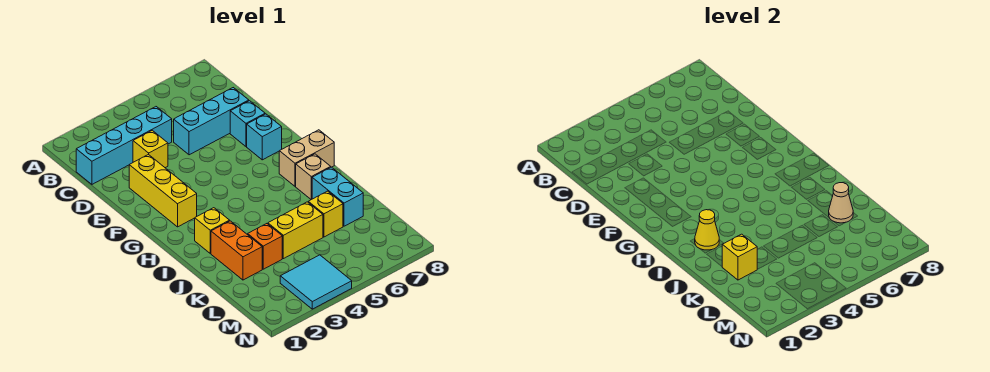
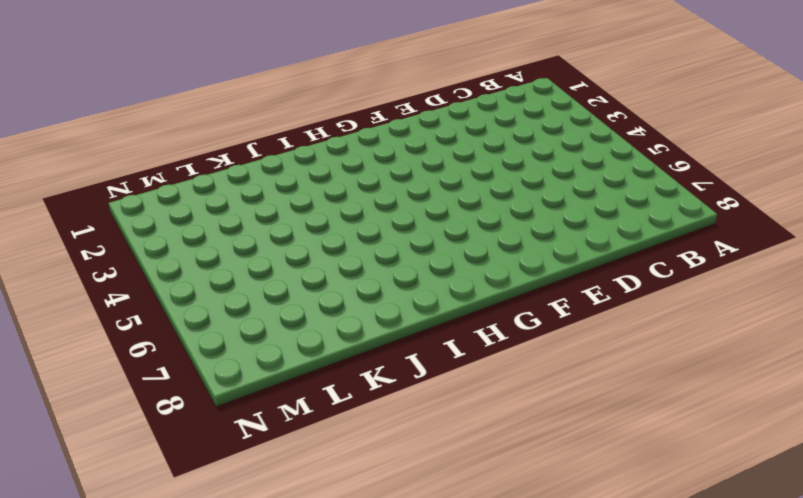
none -> cyan brick C1:C4 level 1
none -> yellow brick D3 level 1
none -> cyan brick D5:D7 level 1

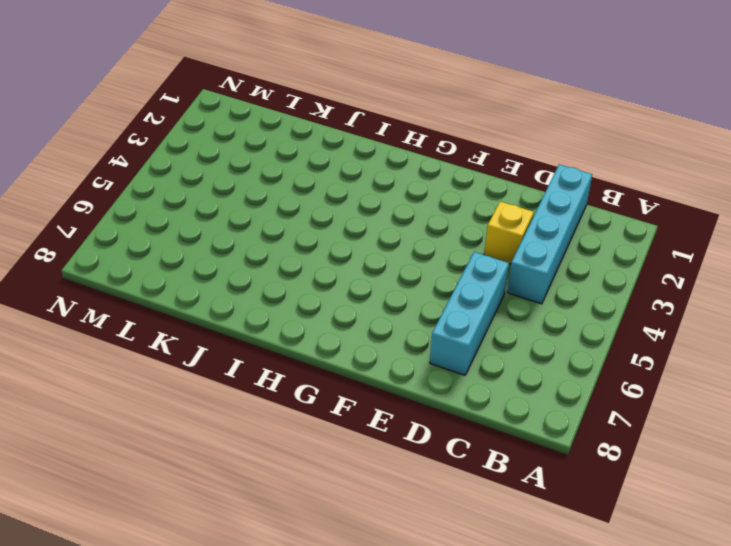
none -> yellow brick E2:G2 level 1
none -> cyan brick E7 level 1
none -> cyan brick F7 level 1

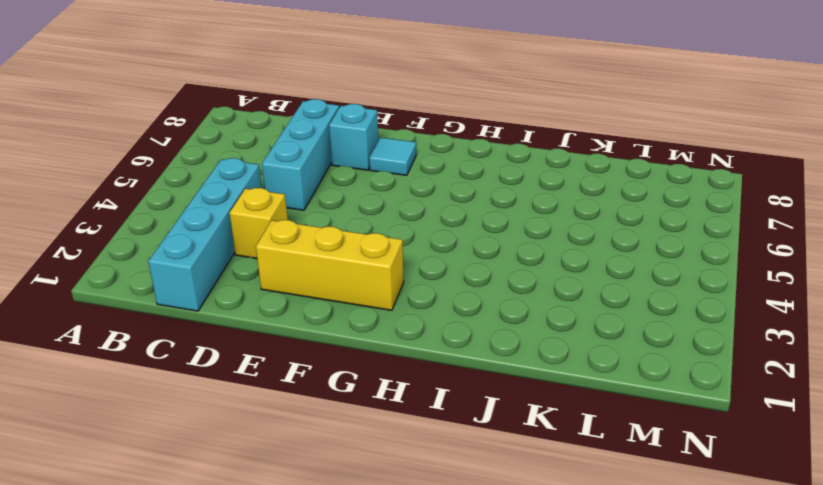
cyan tile F7 level 1 -> cyan brick F7 level 1
none -> tan brick H7:H8 level 1
none -> yellow brick I2 level 1
none -> tan brick I7 level 1

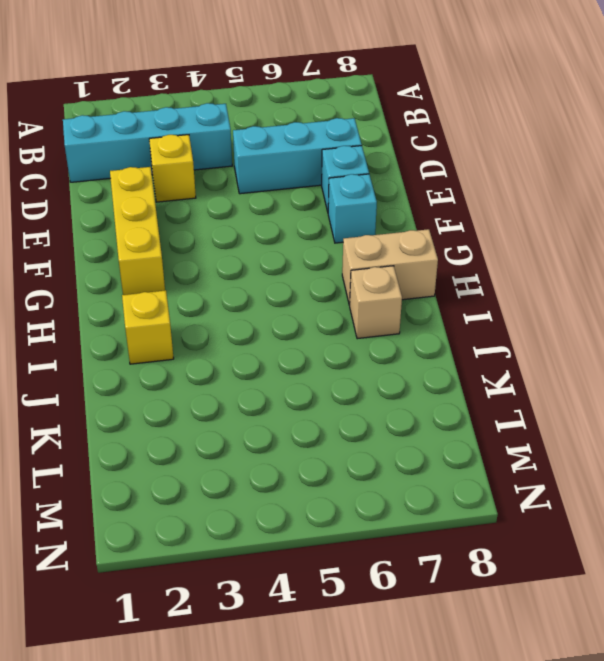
none -> orange brick J2:K2 level 1
none -> cyan brick J7:K7 level 1
none -> orange brick K3 level 1

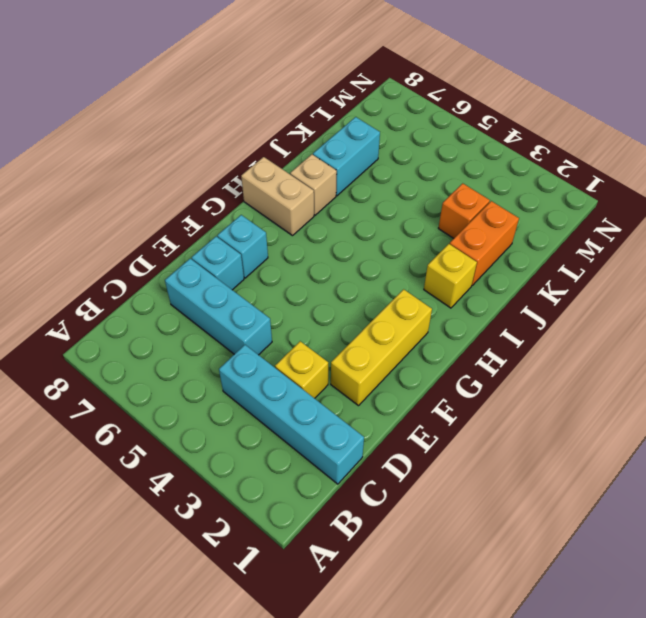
none -> yellow brick K4:K5 level 1
none -> yellow brick K6 level 1
none -> cyan tile M3:N4 level 1

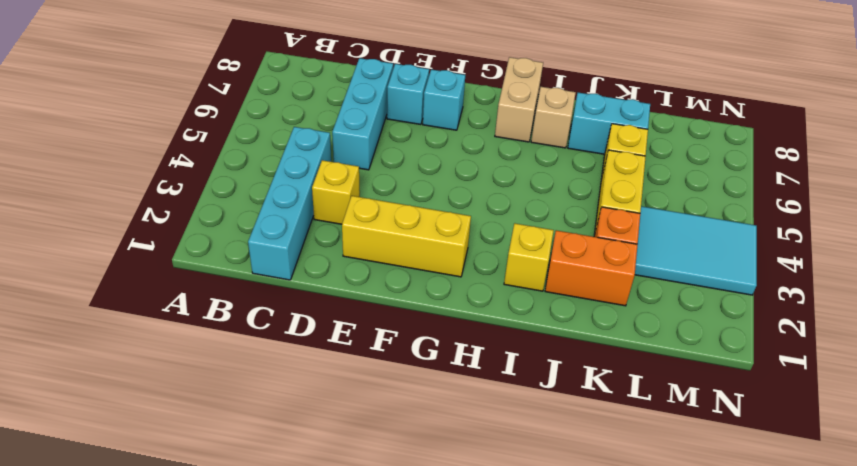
cyan tile L3:N4 level 1 -> cyan tile M3:N4 level 1
none -> yellow cone I2 level 2
none -> yellow brick K2 level 2
none -> tan cone K7 level 2

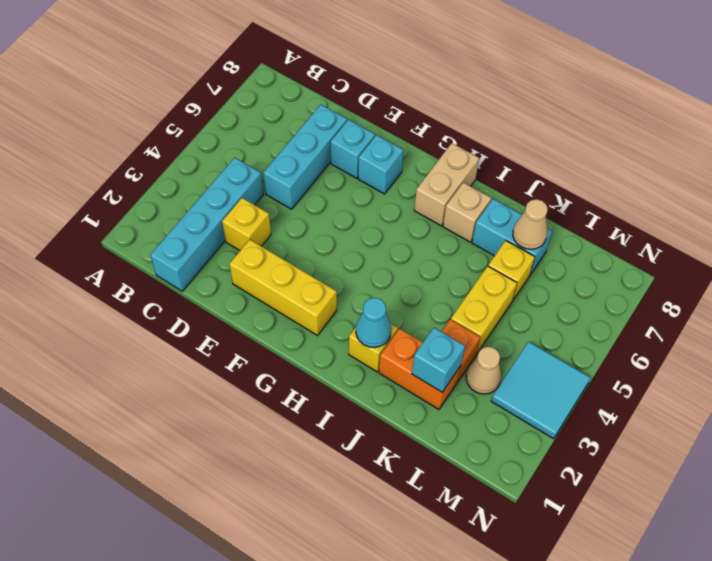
cyan cone I2 level 2 -> yellow cone I2 level 2
cyan brick K2 level 2 -> yellow brick K2 level 2
tan cone L3 level 1 -> none

